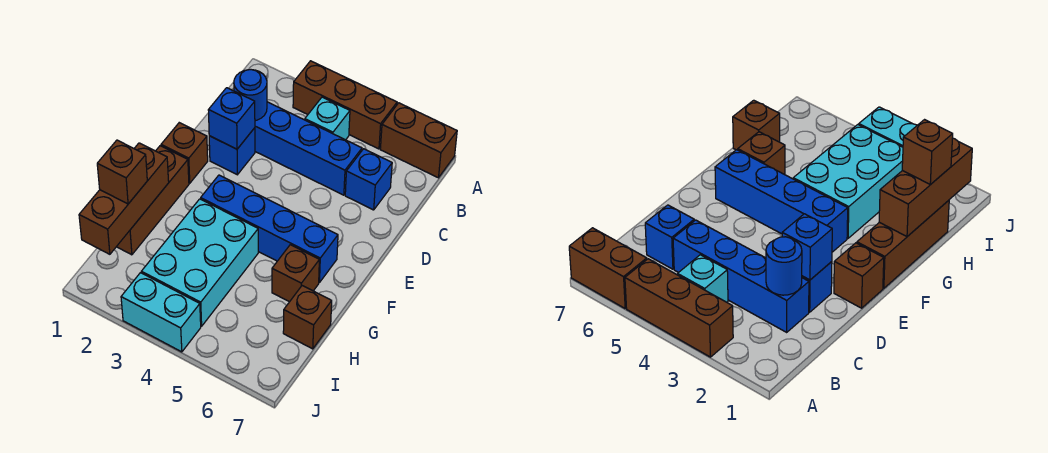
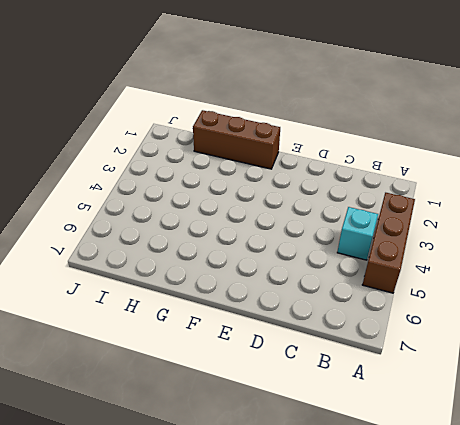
none -> brown brick A6:A7 level 1
none -> blue brick C2:C5 level 1
none -> blue brick C6 level 1

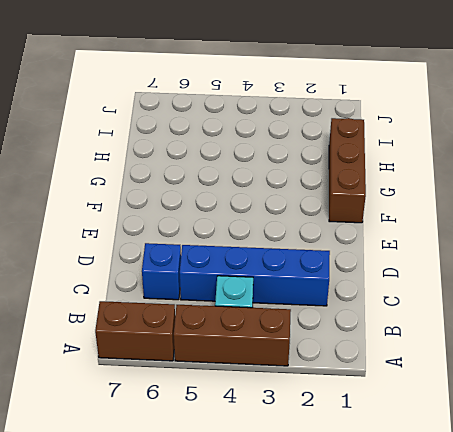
none -> blue brick D2 level 1
none -> brown brick E1 level 1
none -> blue brick F3:F6 level 1

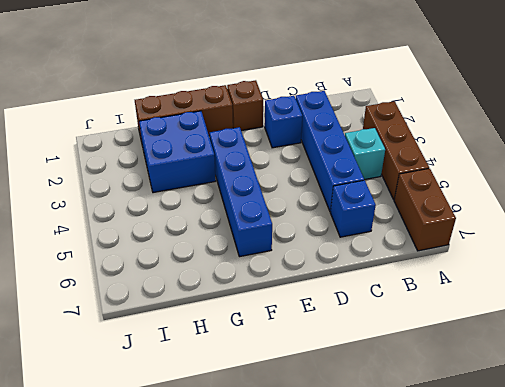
blue brick G2:H3 level 1 -> cyan brick G3:I4 level 1
none -> brown brick G6 level 1
none -> brown brick H7 level 1
none -> cyan brick J3:J4 level 1

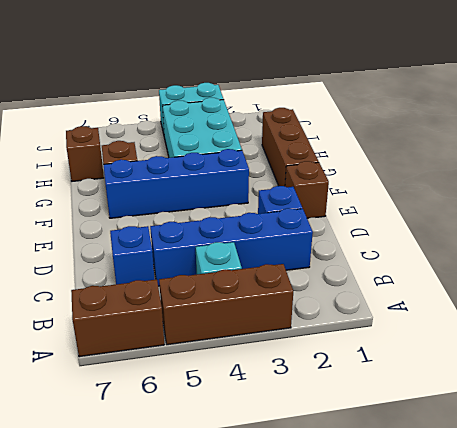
none -> blue round brick C2 level 2
none -> blue brick D2 level 2
none -> brown brick G1:I1 level 2

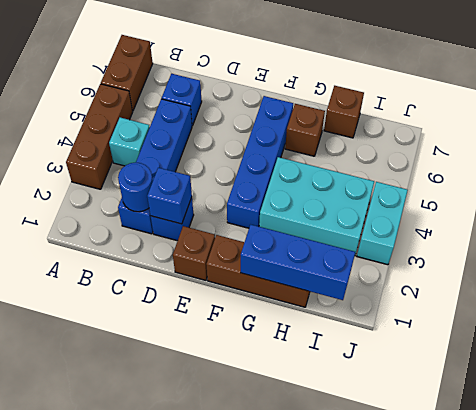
blue brick G1:I1 level 2 -> brown brick G1:I1 level 2
none -> brown brick H1 level 3

